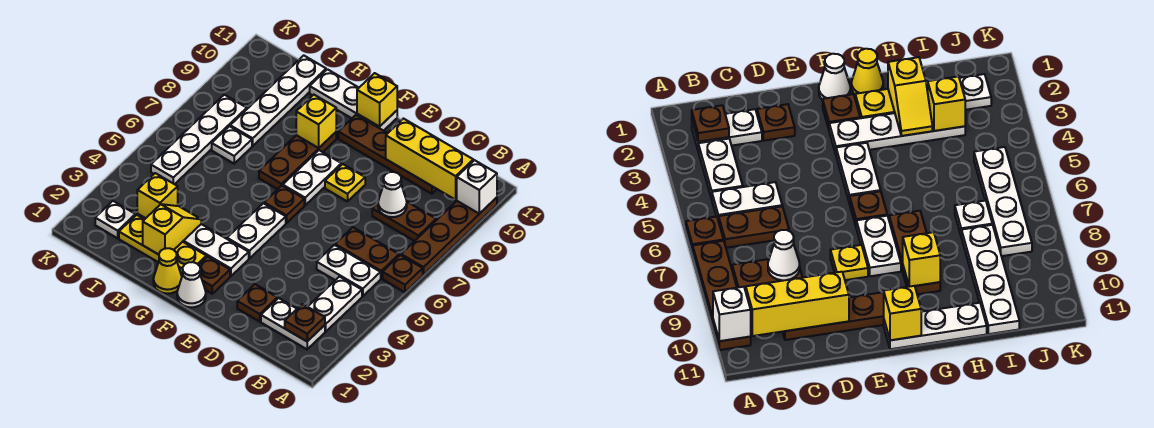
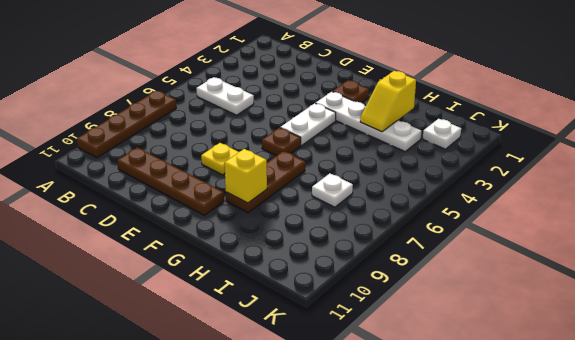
none -> brown plate A6 level 1
none -> white plate B2:C2 level 1
none -> white plate B3:B4 level 1
none -> brown plate B6:C6 level 1

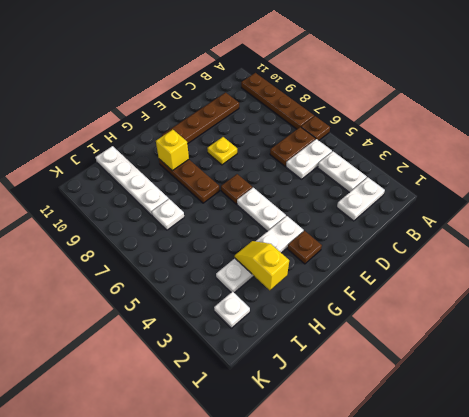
none -> brown plate B8:C8 level 1
none -> brown plate D2 level 1
none -> white cone F1 level 1
none -> white plate F7:F8 level 1

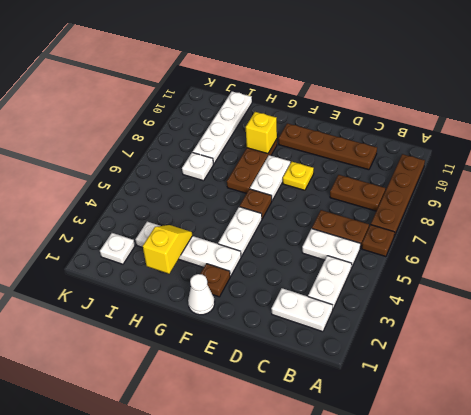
none -> brown plate D2 level 1
none -> white plate F11:H11 level 1
none -> yellow cone G1 level 1
none -> yellow plate G2:I2 level 1

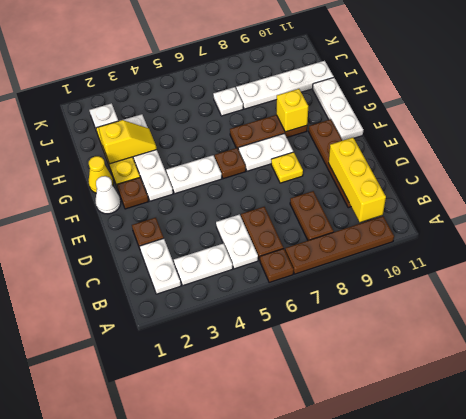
none -> white plate J5:J8 level 1
none -> white brick A10 level 2
none -> brown plate B2 level 2
none -> white cone C8 level 2

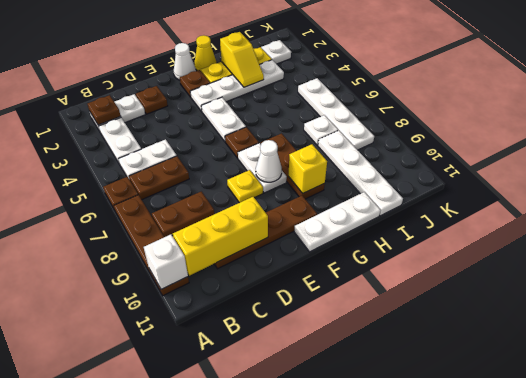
white cone F8 level 2 -> white cone C8 level 2
none -> yellow brick F11 level 2
none -> yellow brick I3 level 2

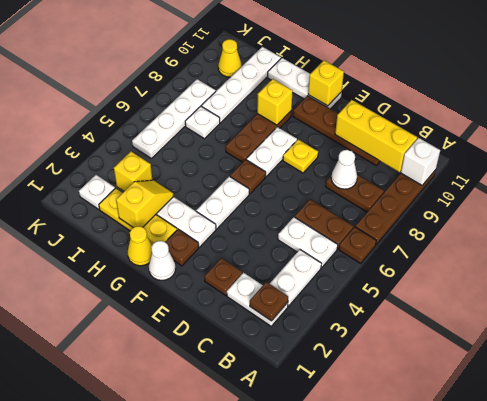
yellow cone J10 level 1 -> none

